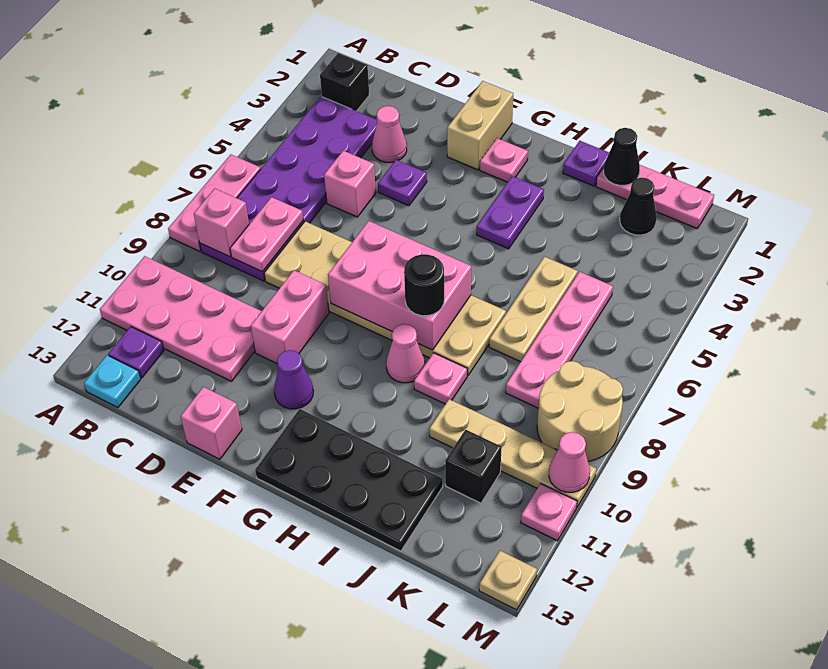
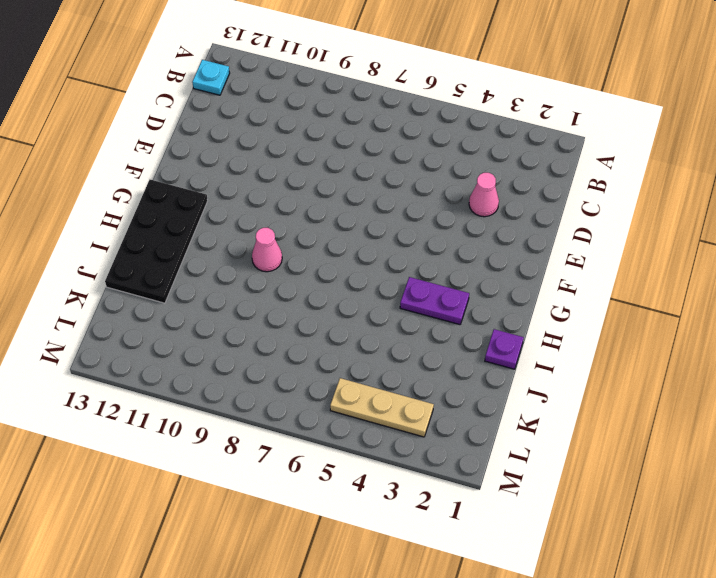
tan plate L3:L5 level 1 -> tan plate J5:J7 level 1
none -> pink plate A6:A8 level 1
none -> pink plate A10:D11 level 1
none -> black brick B2 level 1
none -> purple plate B3:C8 level 1

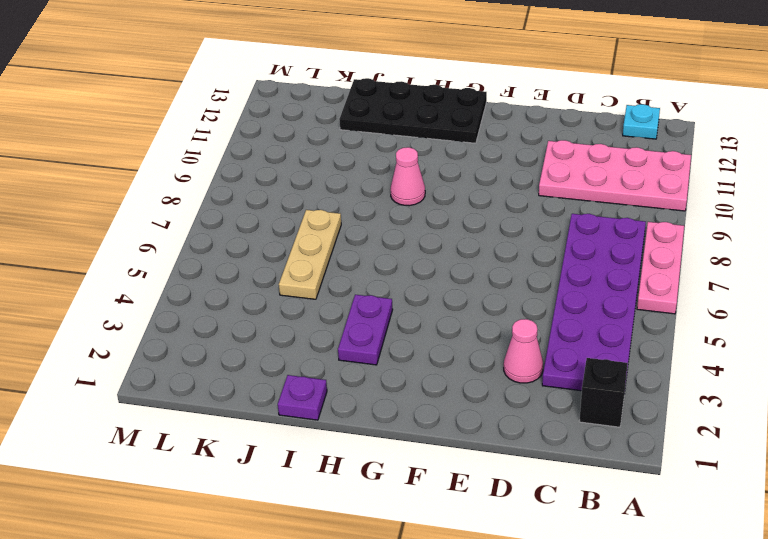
none -> purple plate B12 level 1
none -> pink brick D5 level 1
none -> tan plate D7:I8 level 1
none -> purple plate E4 level 1

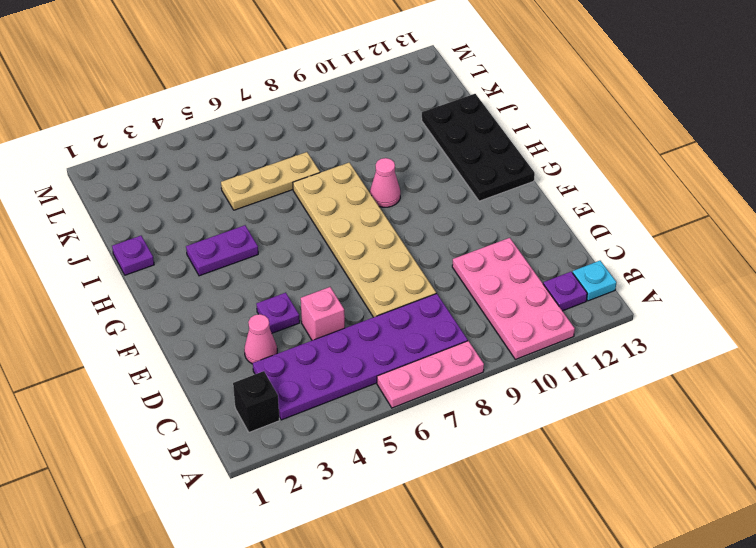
none -> pink brick E9:E10 level 1
none -> pink brick E13 level 1
none -> tan brick F1:F2 level 1
none -> purple cone F11 level 1

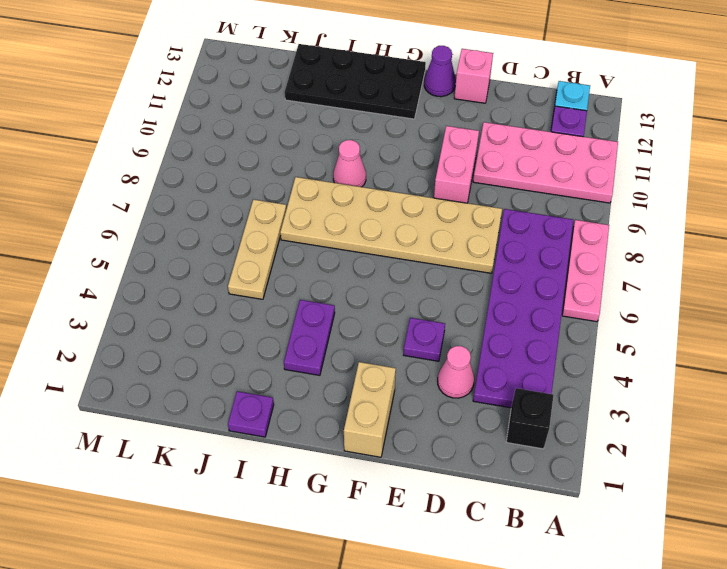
purple cone F13 level 1 -> purple cone F11 level 1
none -> pink brick D5 level 1
none -> pink plate G2 level 1
none -> pink plate I9 level 1
none -> pink plate J1:L1 level 1

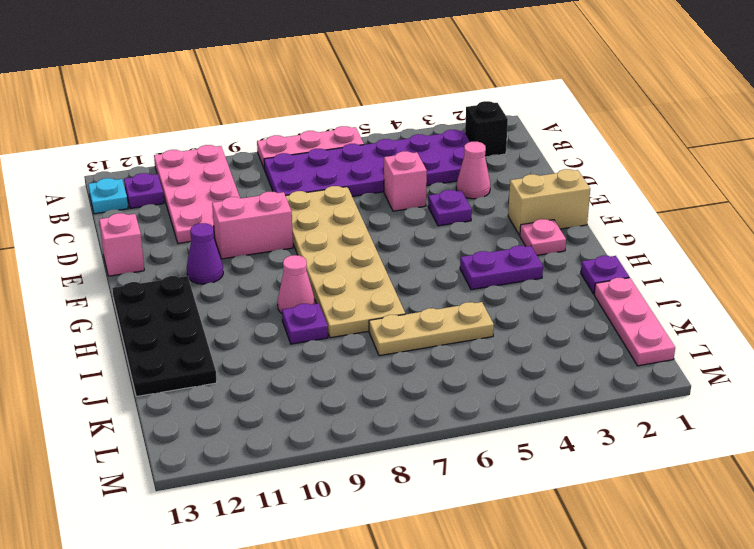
purple plate I9 level 1 -> pink plate I9 level 1
none -> tan plate J10:M10 level 1
none -> black cone K2 level 1
none -> pink plate K5:K8 level 1
none -> black brick K11 level 1

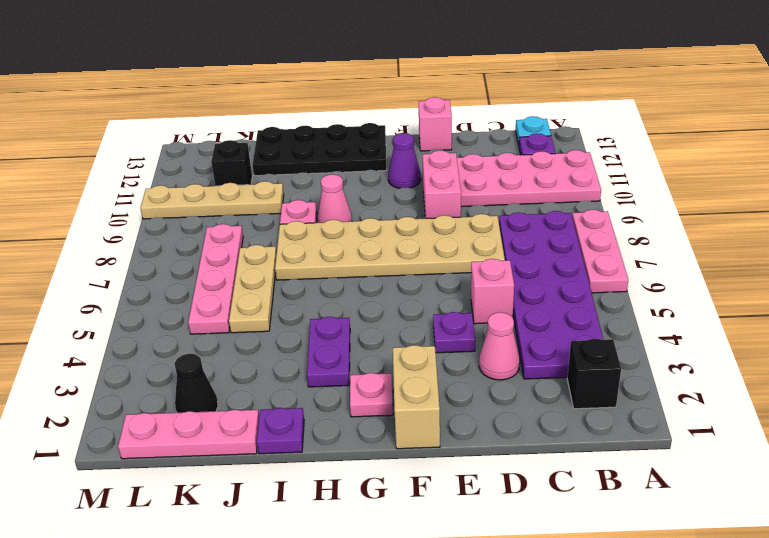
none -> tan round brick L8:M9 level 1
none -> pink plate M11 level 1
none -> tan plate M13 level 1
none -> pink brick B8 level 2

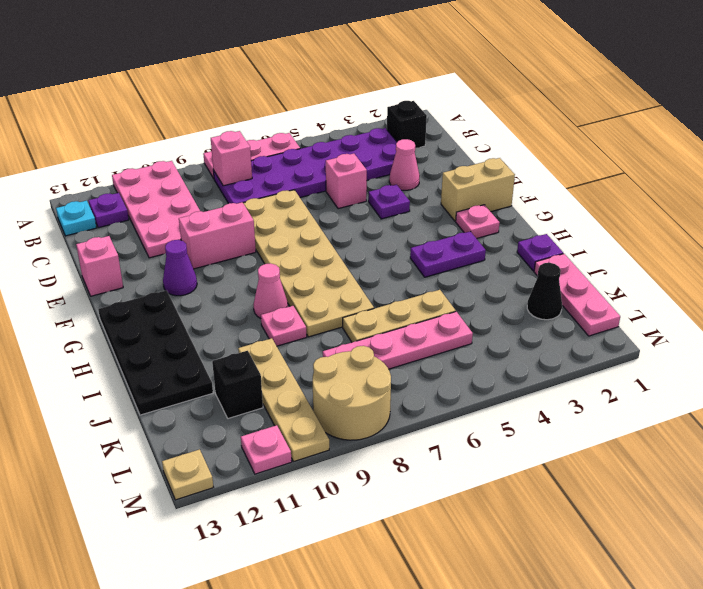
none -> pink plate C7:C8 level 2
none -> pink brick F7:H8 level 2
none -> black cone J1 level 2
none -> pink cone M10 level 2

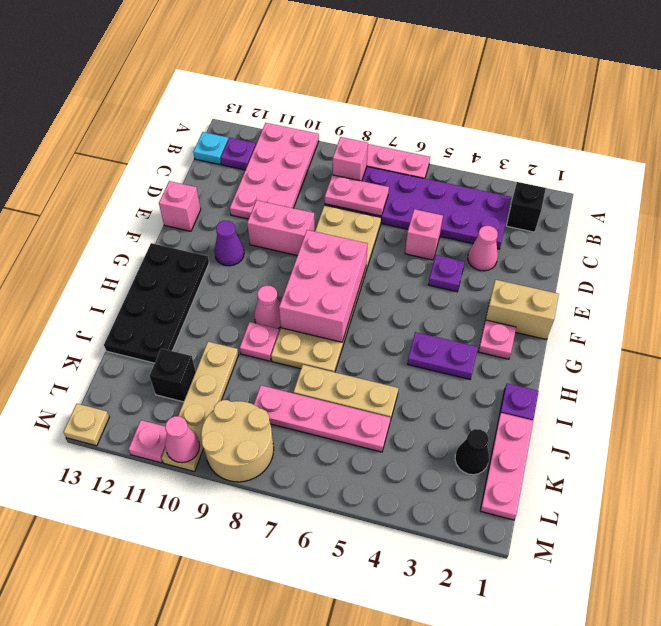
none -> black cone J1 level 2
none -> black round brick H8 level 3

